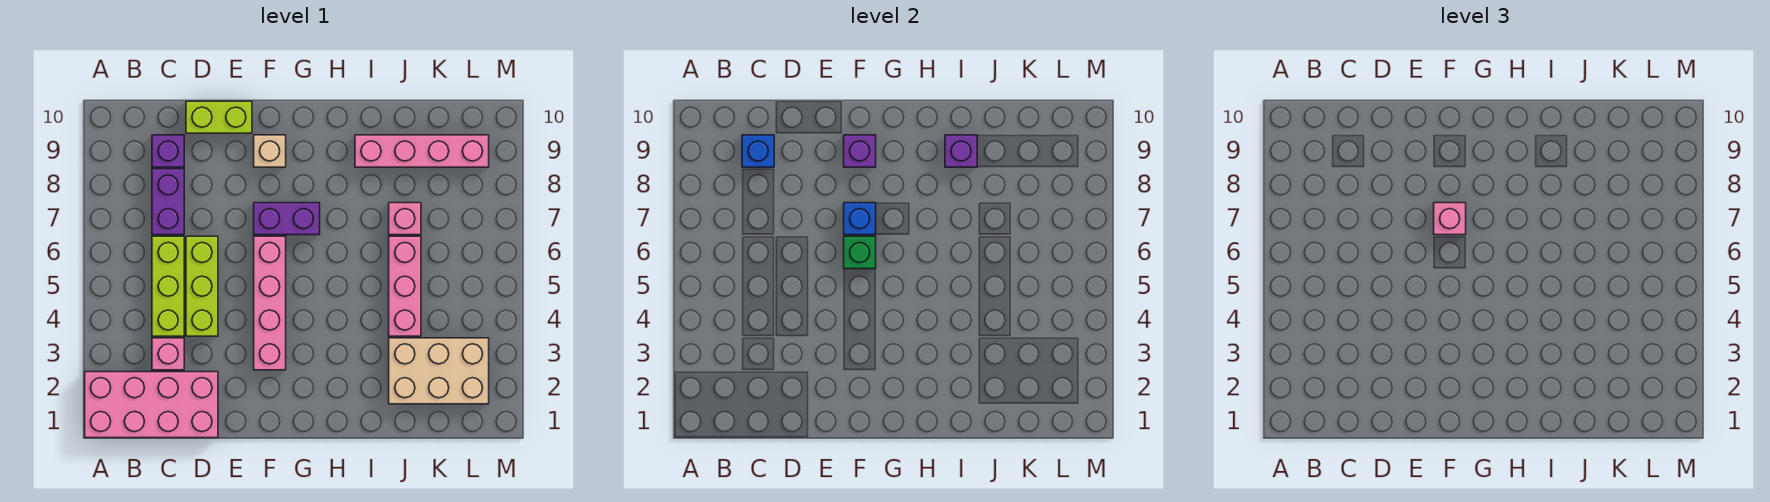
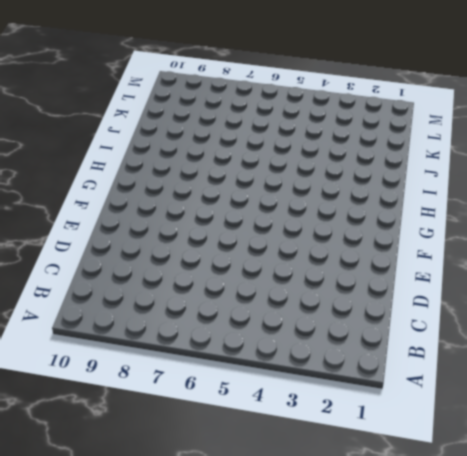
none -> pink brick A1:D2 level 1
none -> pink brick C3 level 1
none -> lime brick C4:C6 level 1

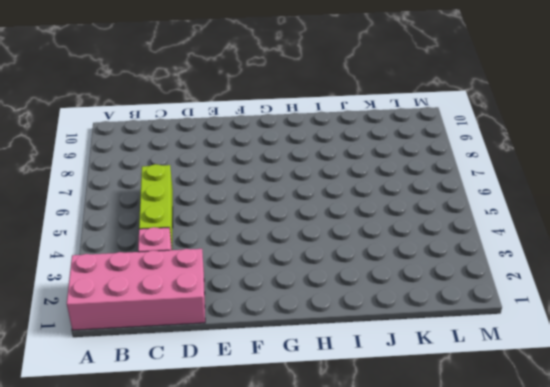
none -> purple brick C7:C8 level 1
none -> purple brick C9 level 1
none -> lime brick D4:D6 level 1

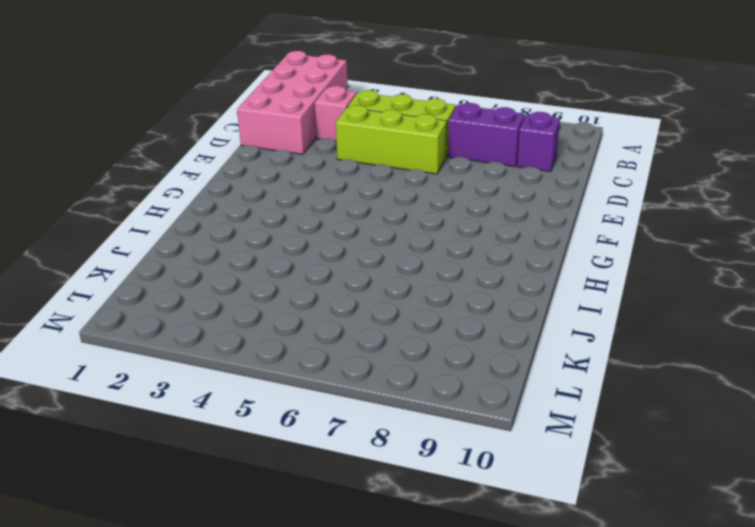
none -> lime brick D10:E10 level 1
none -> pink brick F3:F6 level 1
none -> purple brick F7:G7 level 1

